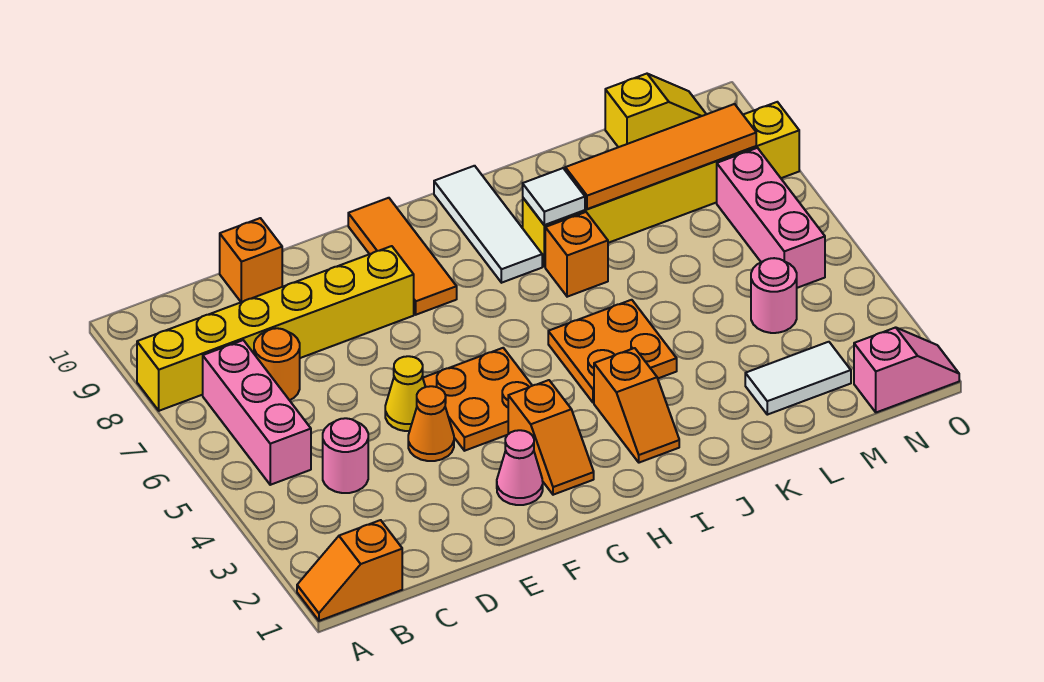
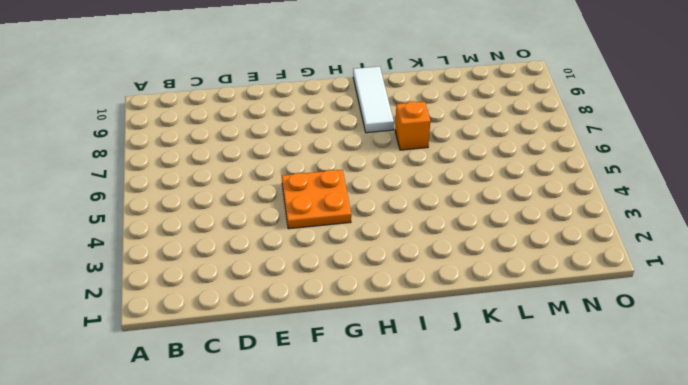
none -> orange slope A1:B1 level 1 top B
none -> yellow brick A8:F8 level 1
none -> pink brick B5:B7 level 1

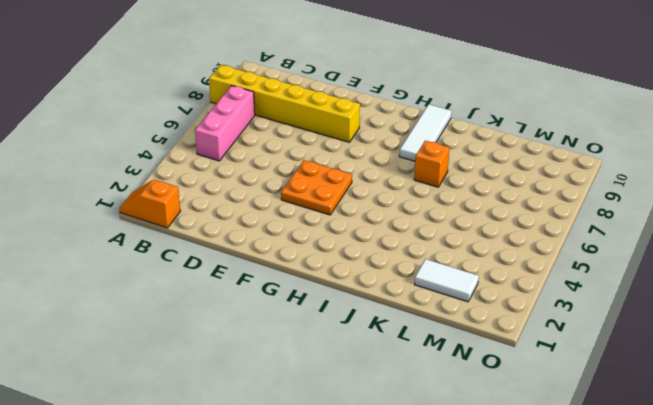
none -> pink round brick C4 level 1
none -> orange round brick C7 level 1
none -> orange brick D10 level 1

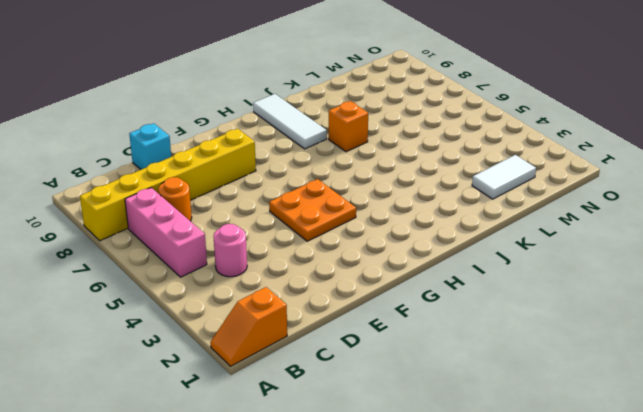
cyan brick D10 level 1 -> orange brick D10 level 1
none -> orange cone E4 level 1
none -> yellow cone E5 level 1
none -> pink cone F2 level 1

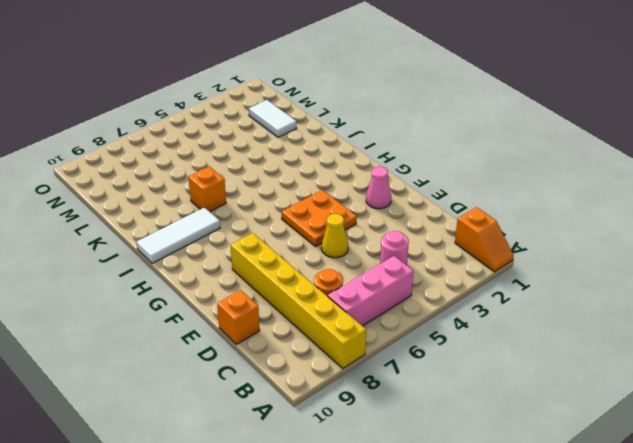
none -> orange cone E4 level 1
none -> orange slope G2:G3 level 1 top 3
none -> orange tile G8:G10 level 1

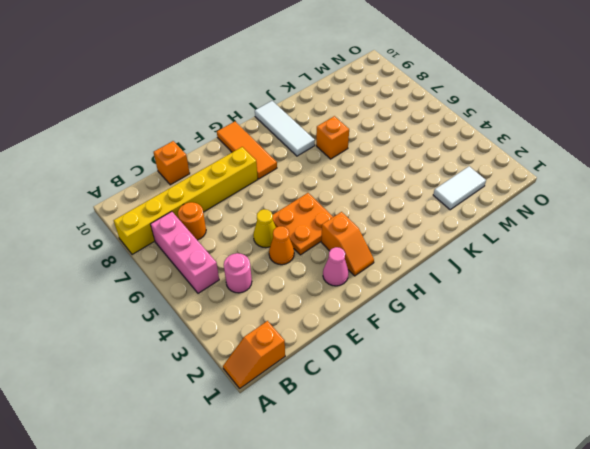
none -> orange slope I2:I3 level 1 top 3
none -> orange plate I4:J5 level 1
none -> yellow brick J8:O8 level 1

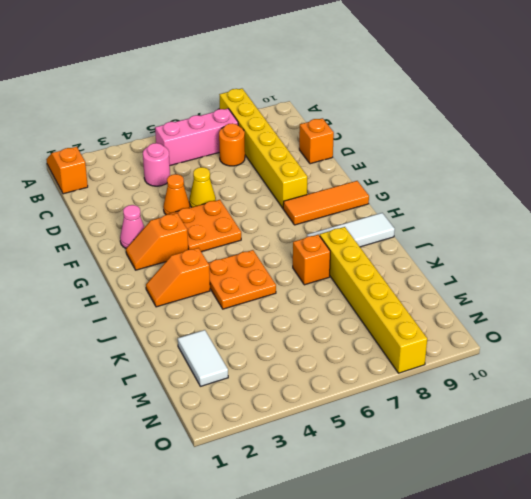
none -> pink round brick M4 level 1
none -> yellow slope M10:N10 level 1 top M
none -> pink slope N1:O1 level 1 top N

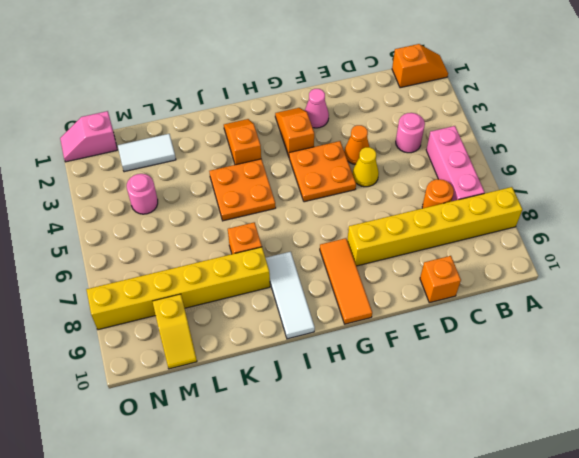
yellow slope M9:M10 level 1 top 9 -> yellow slope M10:N10 level 1 top M
none -> pink brick N5:N7 level 1
none -> white tile J8 level 2
none -> orange tile K8:N8 level 2

